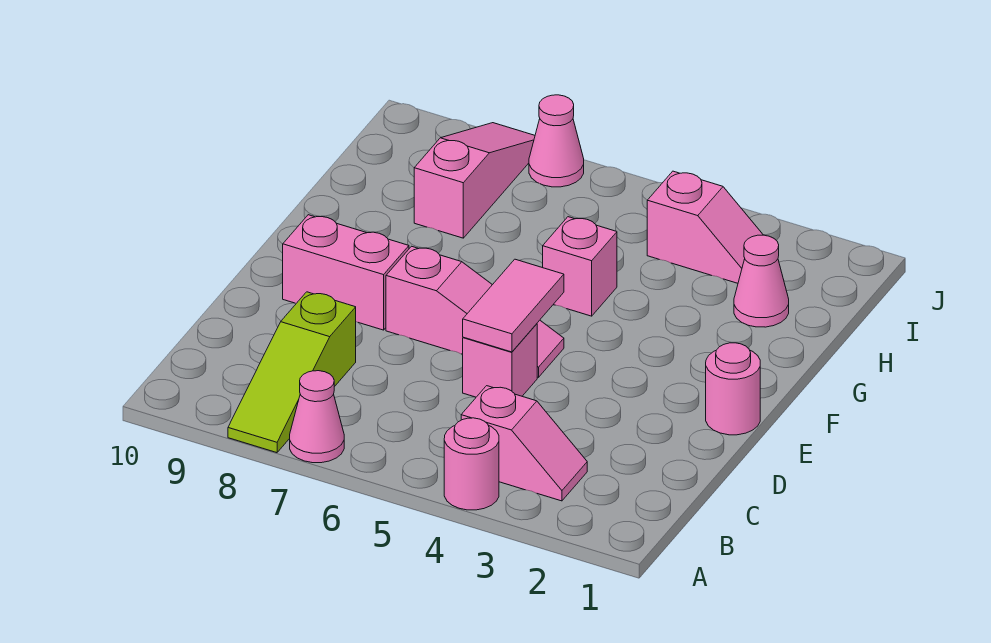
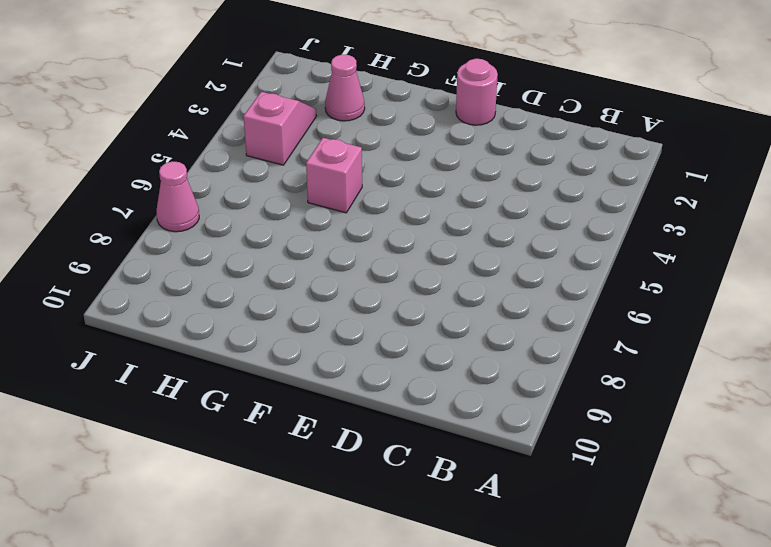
none -> pink round brick A4 level 1
none -> pink cone A7 level 1
none -> lime slope A8:C8 level 1 top C

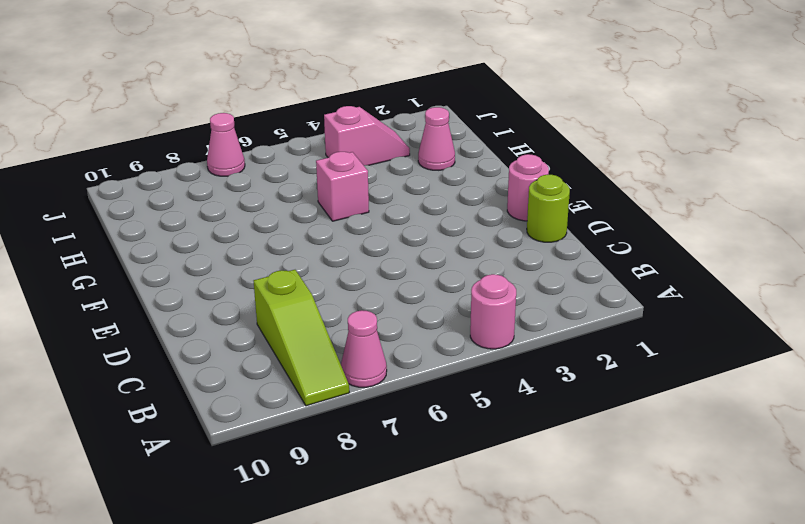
lime round brick D1 level 1 -> none
none -> pink slope B3:B4 level 1 top 4
none -> pink brick D5 level 1
none -> pink slope E5:E7 level 1 top 7

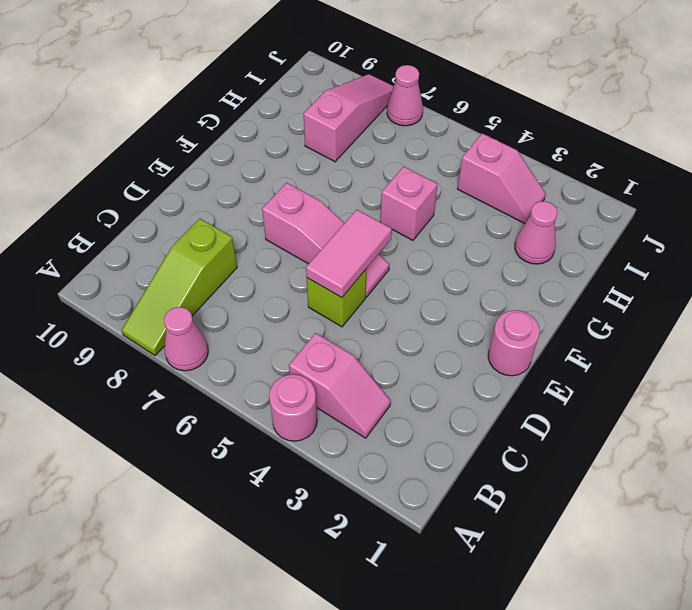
lime brick D5 level 1 -> pink brick D5 level 1
none -> pink brick E8:E9 level 1

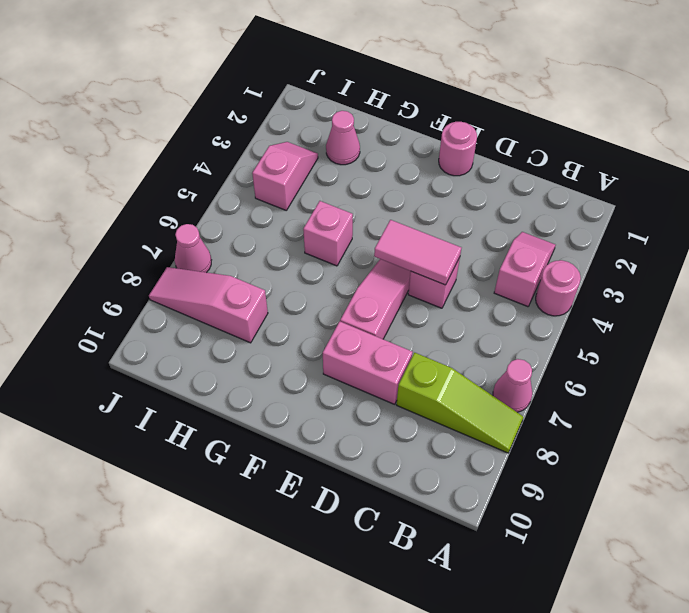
pink brick D8:E8 level 1 -> pink brick E8:E9 level 1

